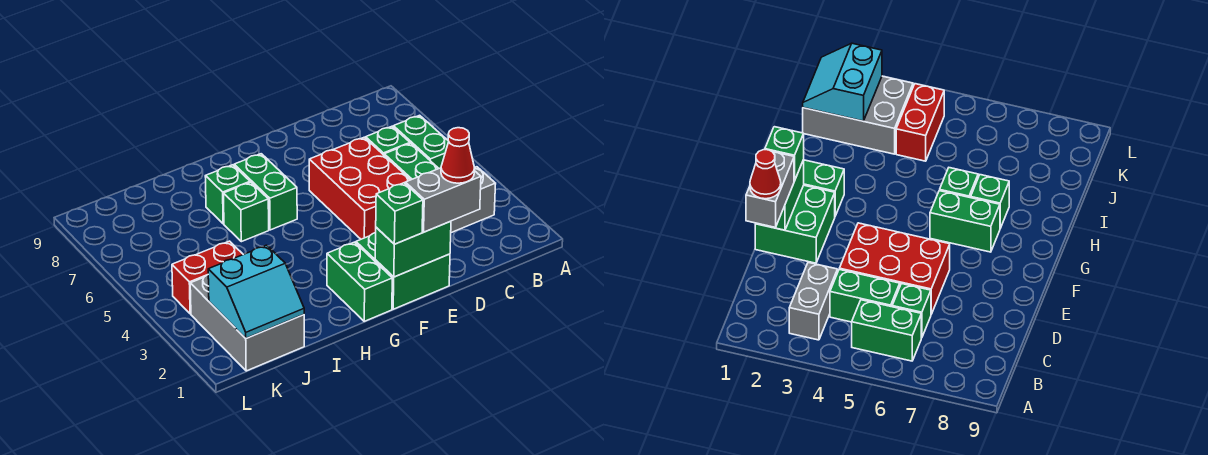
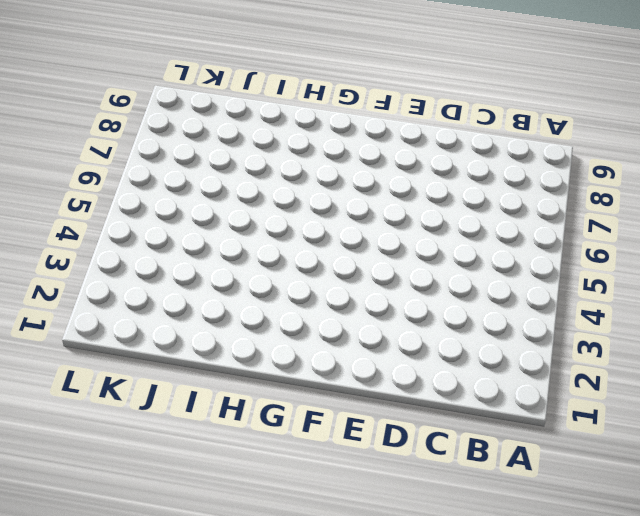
none -> grey brick B3:C3 level 1
none -> green brick B5:B6 level 1
none -> green brick C4:C5 level 1

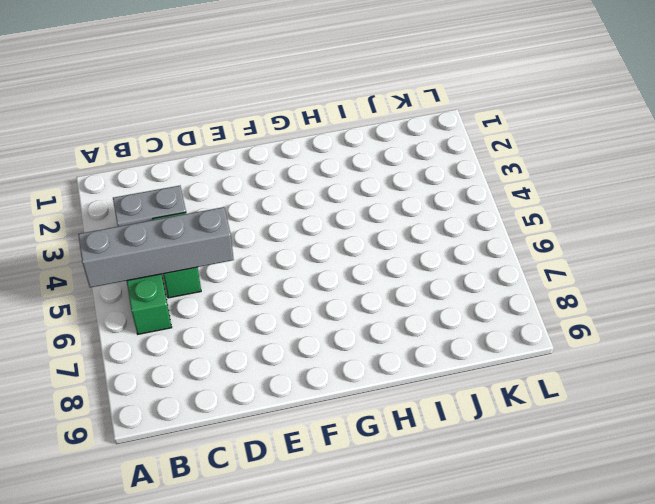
grey brick A5:D5 level 2 -> none
none -> green brick C6 level 1
none -> red brick D4:E6 level 1
none -> green brick E1:F2 level 1

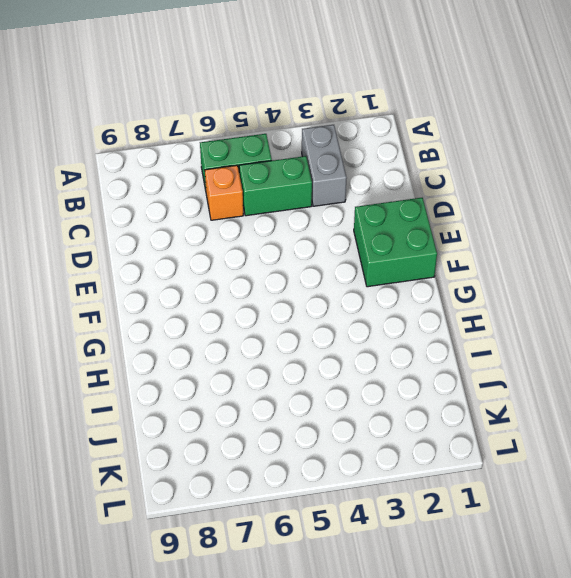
orange brick C6 level 1 -> green brick C6 level 1
none -> red brick D4:E6 level 1
none -> green brick G1:G2 level 1
none -> green brick G6:G7 level 1

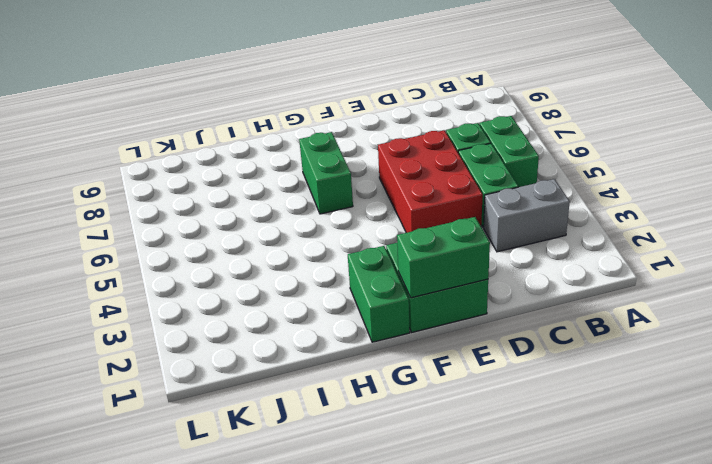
none -> green brick H6 level 1
none -> green brick H7 level 1
none -> grey brick J1:K3 level 1

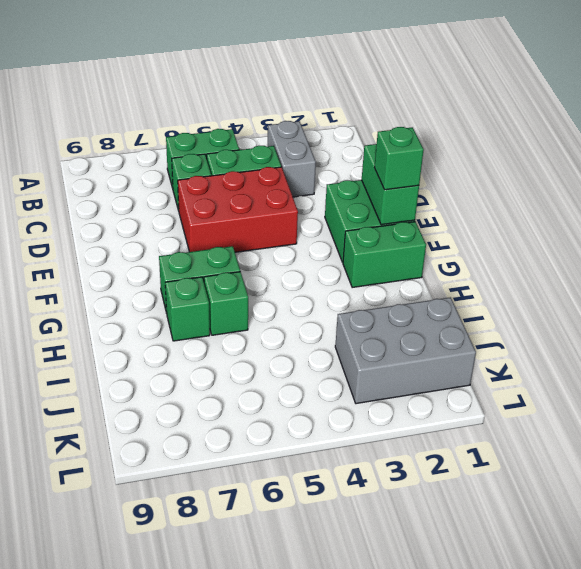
none -> red brick J4:K4 level 1
none -> cyan slope J1:K2 level 2 top 2
none -> grey brick D1:E1 level 3

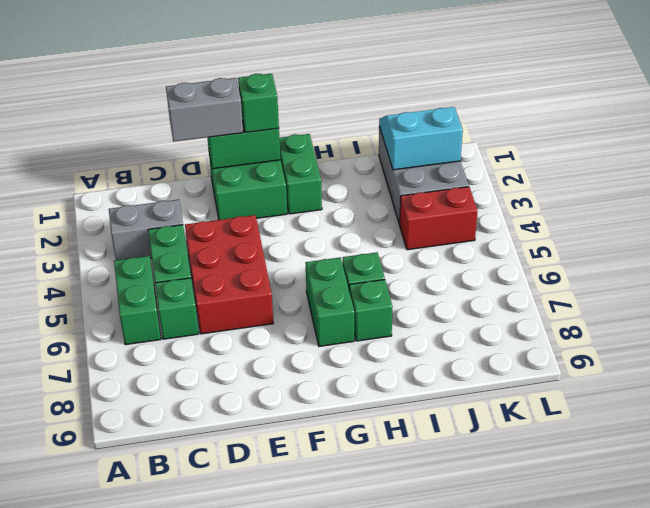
none -> red cone D1 level 4

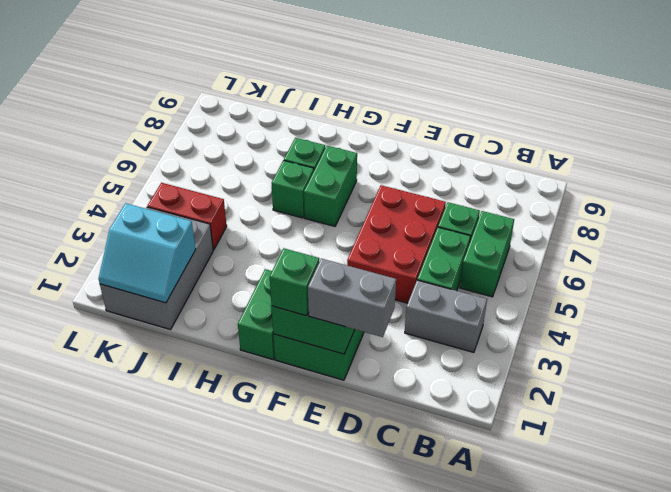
none -> red cone D1 level 4

